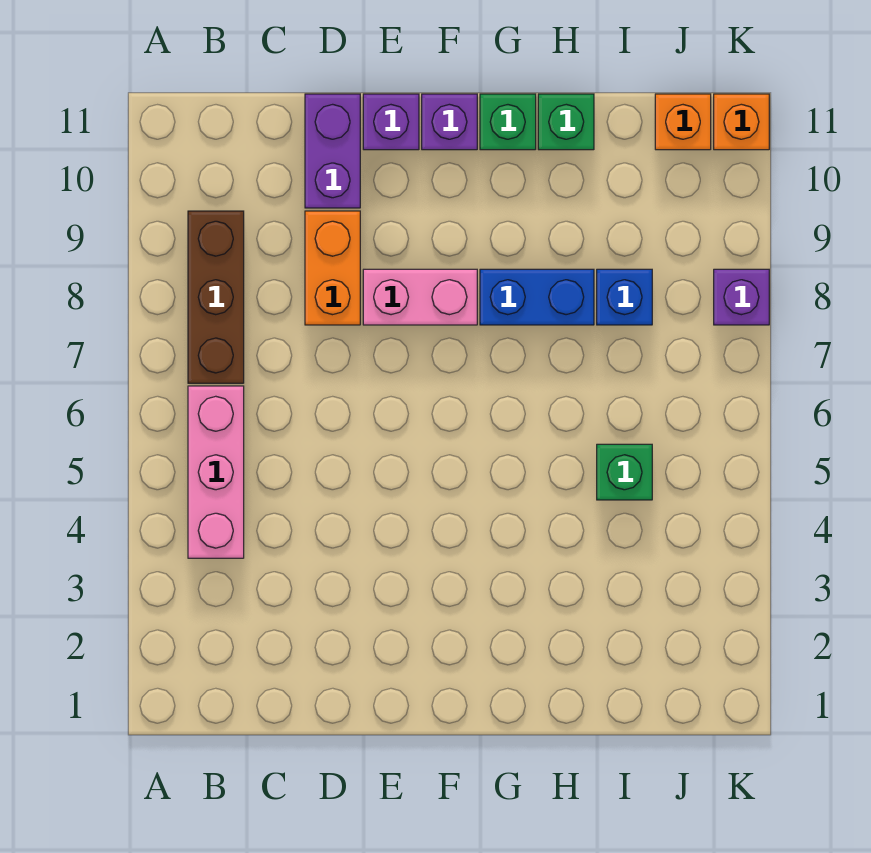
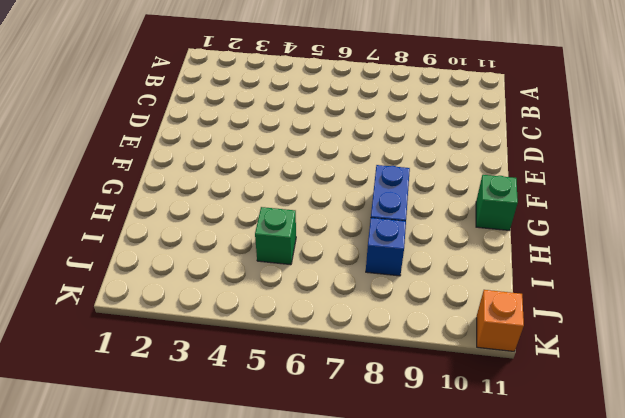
none -> pink brick B4:B6 level 1
none -> brown brick B7:B9 level 1
none -> orange brick D8:D9 level 1

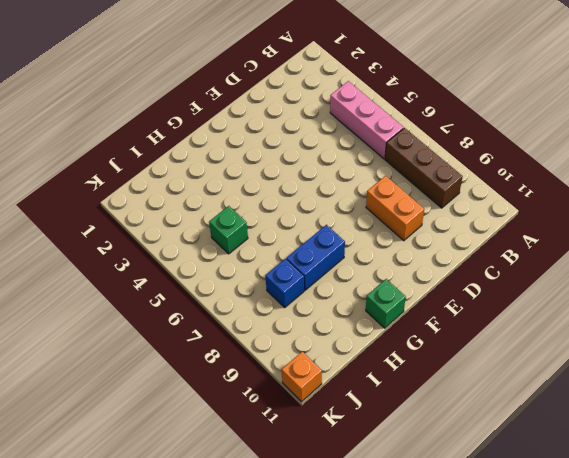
none -> purple brick D10:D11 level 1
none -> pink brick E8:F8 level 1
none -> purple brick E11 level 1

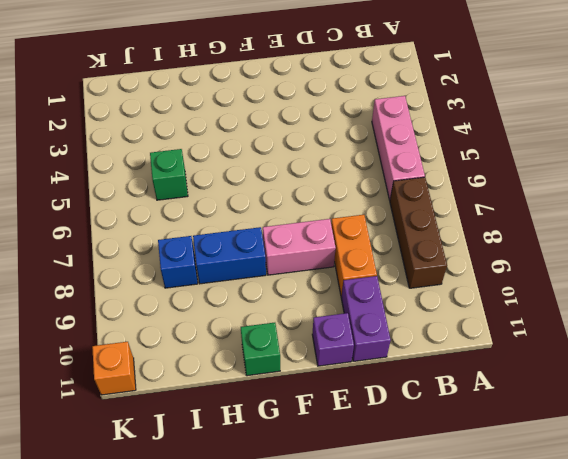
none -> purple brick F11 level 1
none -> green brick H11 level 1
none -> orange brick J11 level 1

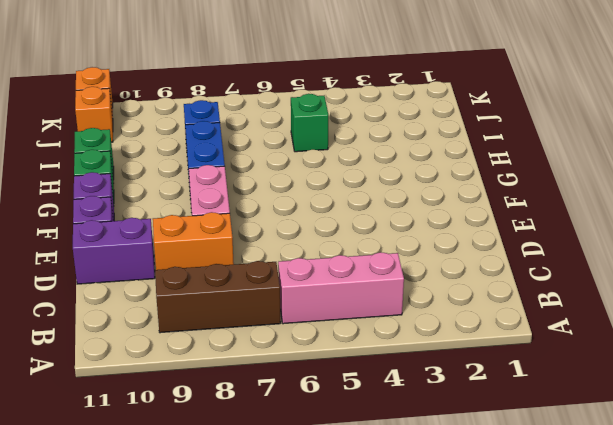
none -> purple brick K8 level 1

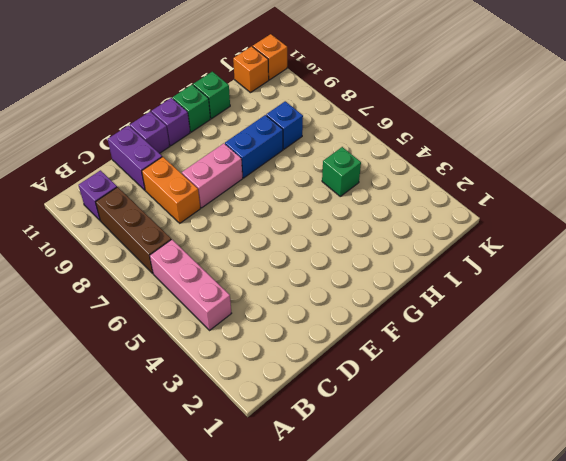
purple brick B10 level 1 -> purple brick K8 level 1

